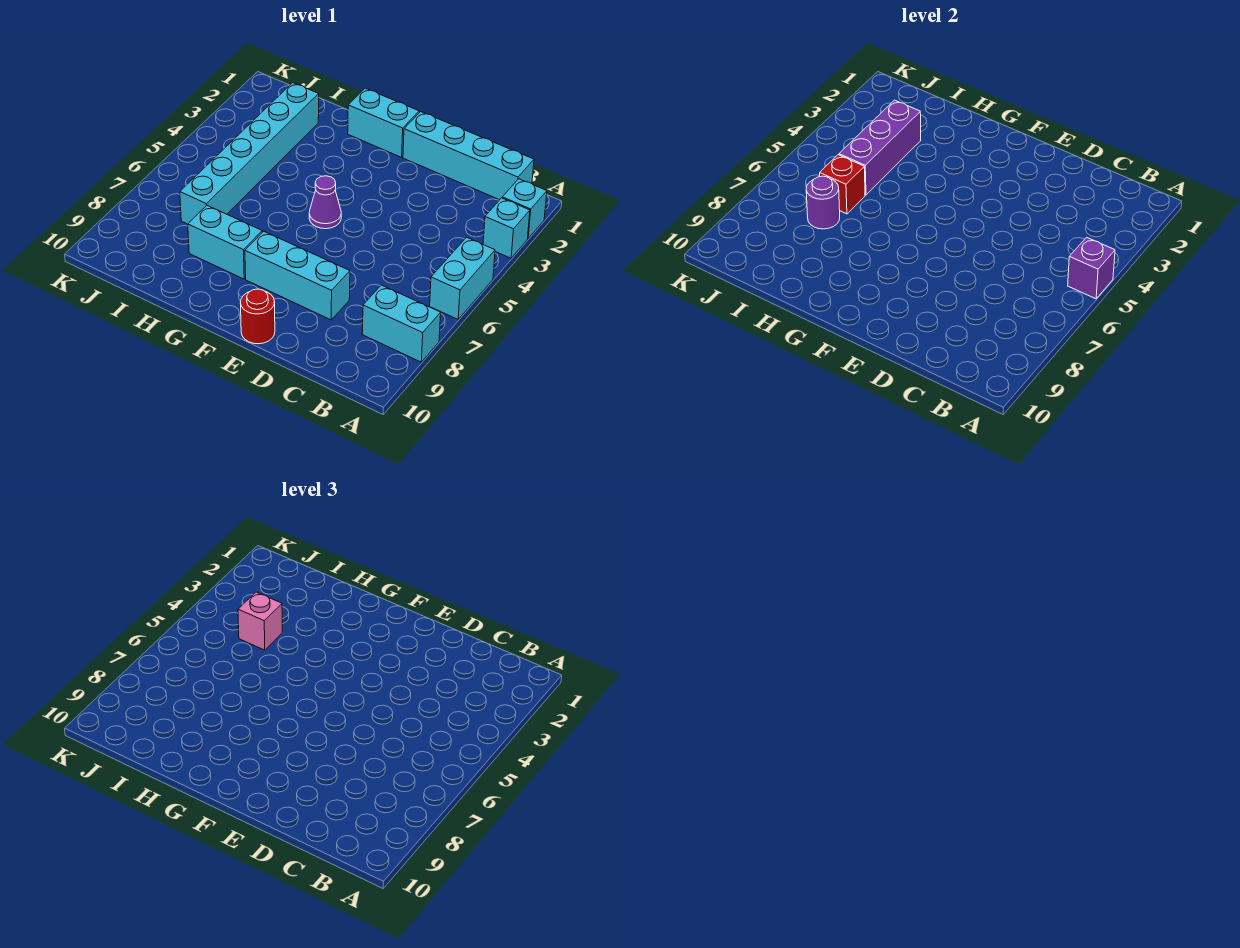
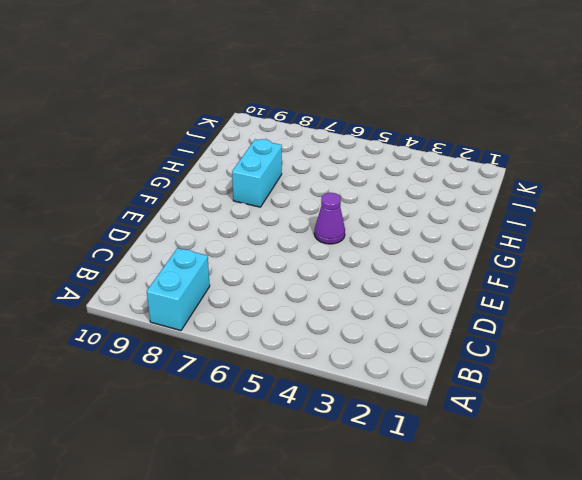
none -> cyan brick A2 level 1
none -> cyan brick A3 level 1
none -> cyan brick A5:A6 level 1

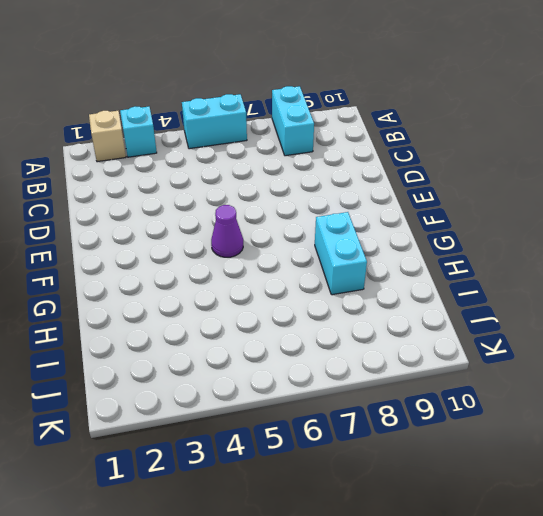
tan brick A2 level 1 -> cyan brick A2 level 1
none -> cyan brick B1:E1 level 1
none -> cyan brick D8:F8 level 1
none -> red round brick E10 level 1

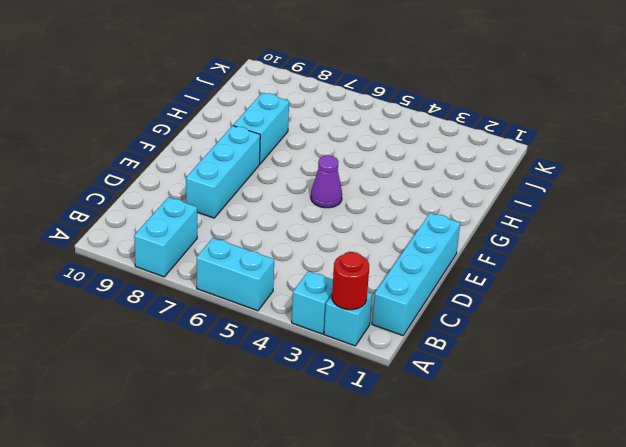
red round brick A2 level 2 -> red round brick E10 level 1
none -> cyan brick F1:G1 level 1
none -> cyan brick I2:I7 level 1
none -> purple brick A5 level 2

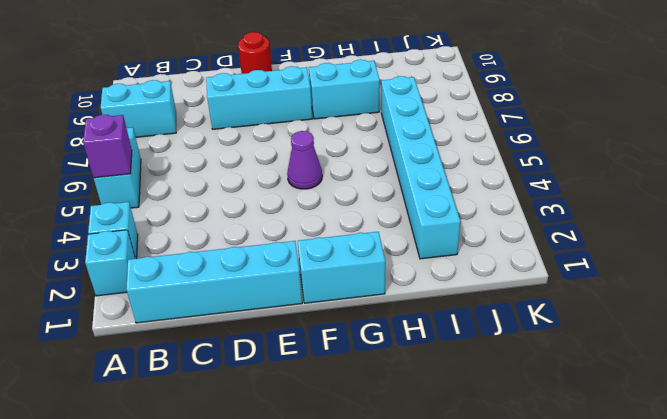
none -> purple brick I3:I5 level 2
none -> red brick I6 level 2
none -> purple round brick I7 level 2

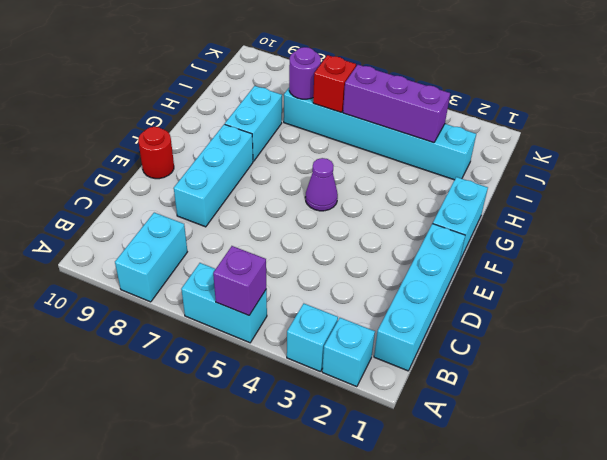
none -> pink brick I4 level 3

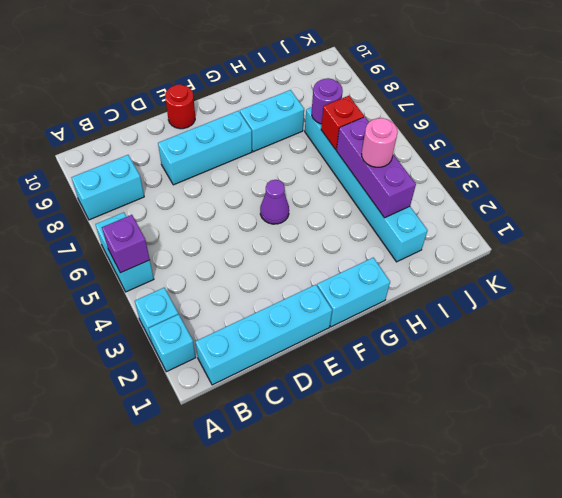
pink round brick I4 level 3 -> pink brick I4 level 3

